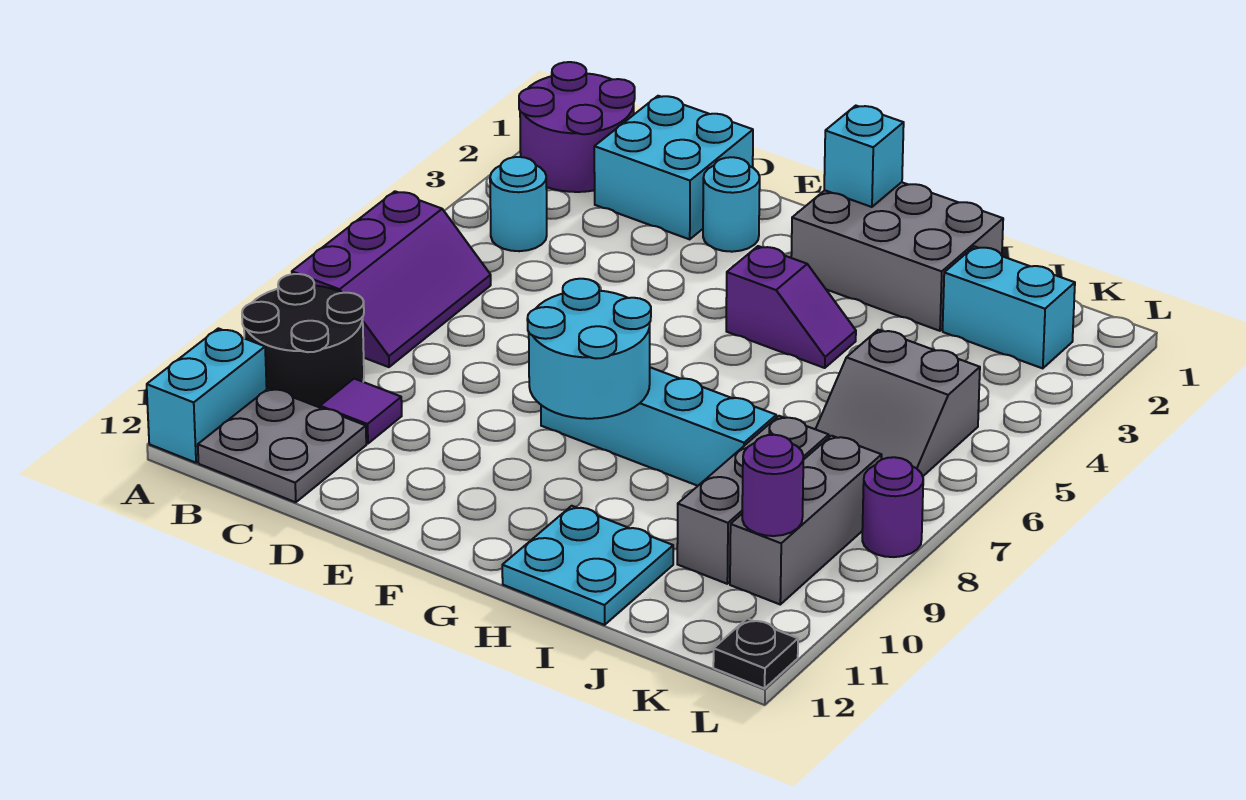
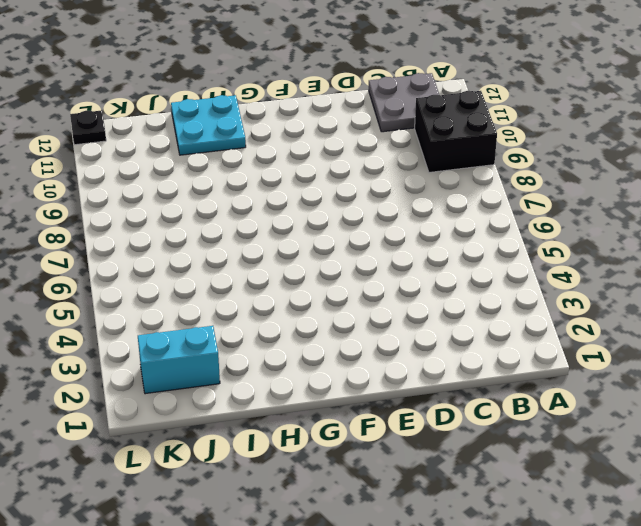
black brick A9:B10 level 1 -> black round brick A9:B10 level 1
none -> purple round brick A1:B2 level 1
none -> purple slope A6:B8 level 1 top A
none -> cyan brick A11:A12 level 1

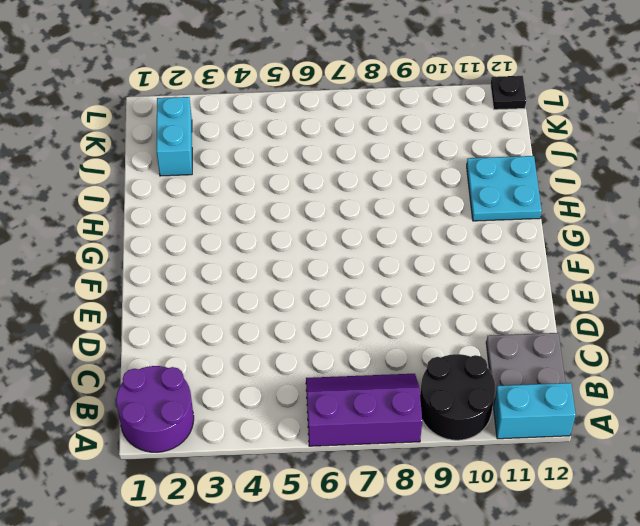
none -> cyan round brick B4 level 1
none -> cyan brick C1:D2 level 1
none -> purple tile C10 level 1

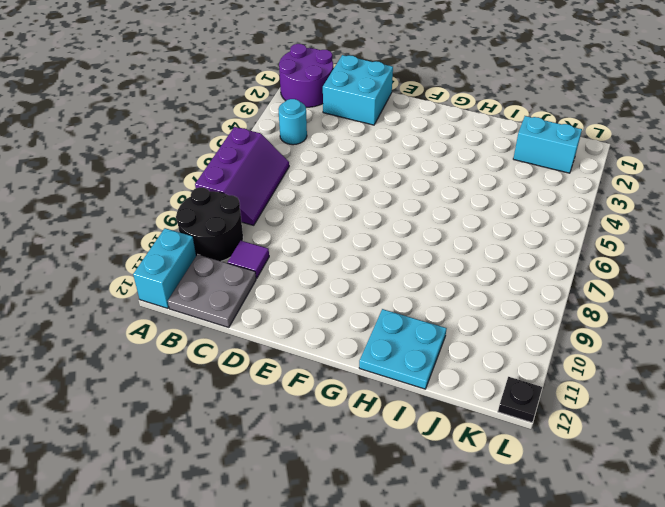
none -> cyan round brick E2 level 1
none -> cyan brick F8:I8 level 1
none -> grey brick G1:I2 level 1

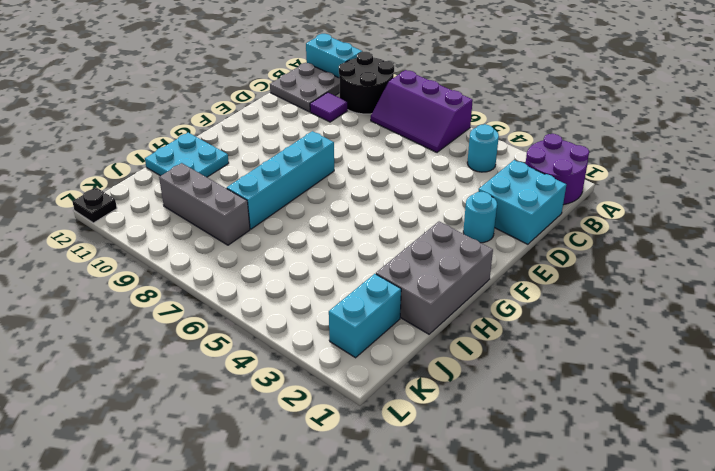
none -> purple slope G4:H4 level 1 top G
none -> grey slope J5:K6 level 1 top 5
none -> grey brick K8:K10 level 1

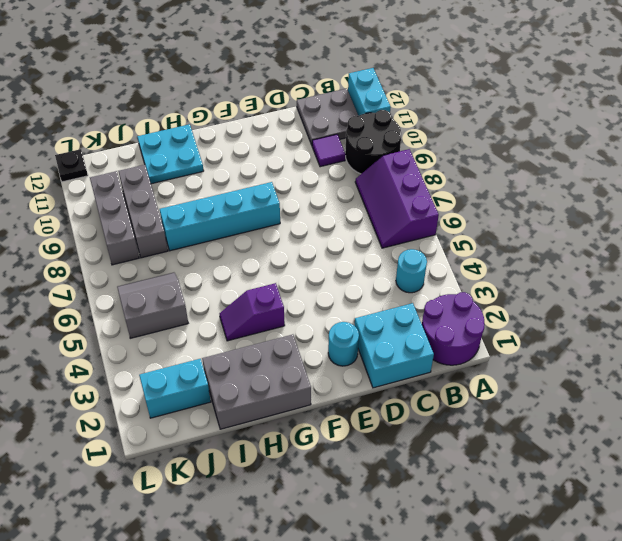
none -> purple round brick L8 level 1
none -> cyan round brick F8:G9 level 2
none -> cyan brick G1 level 2

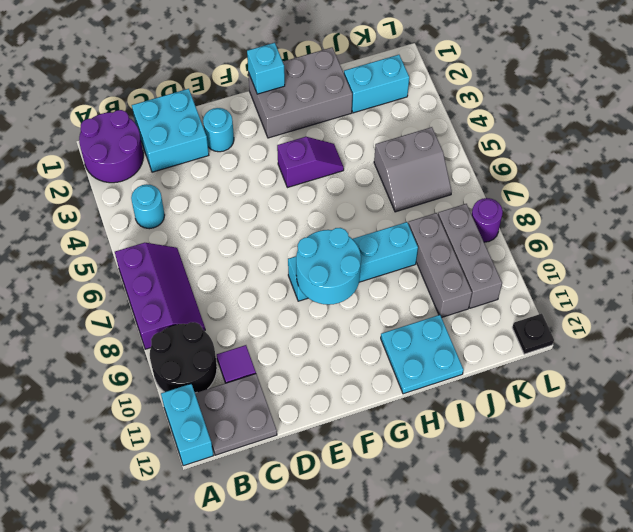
none -> purple round brick K10 level 2

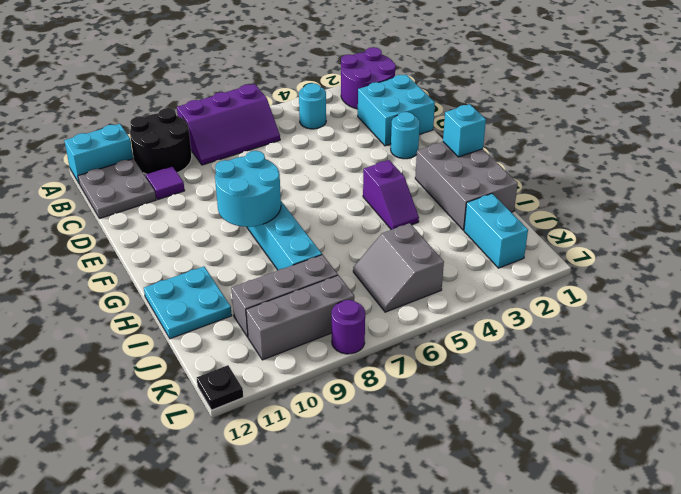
none -> purple round brick K10 level 2

